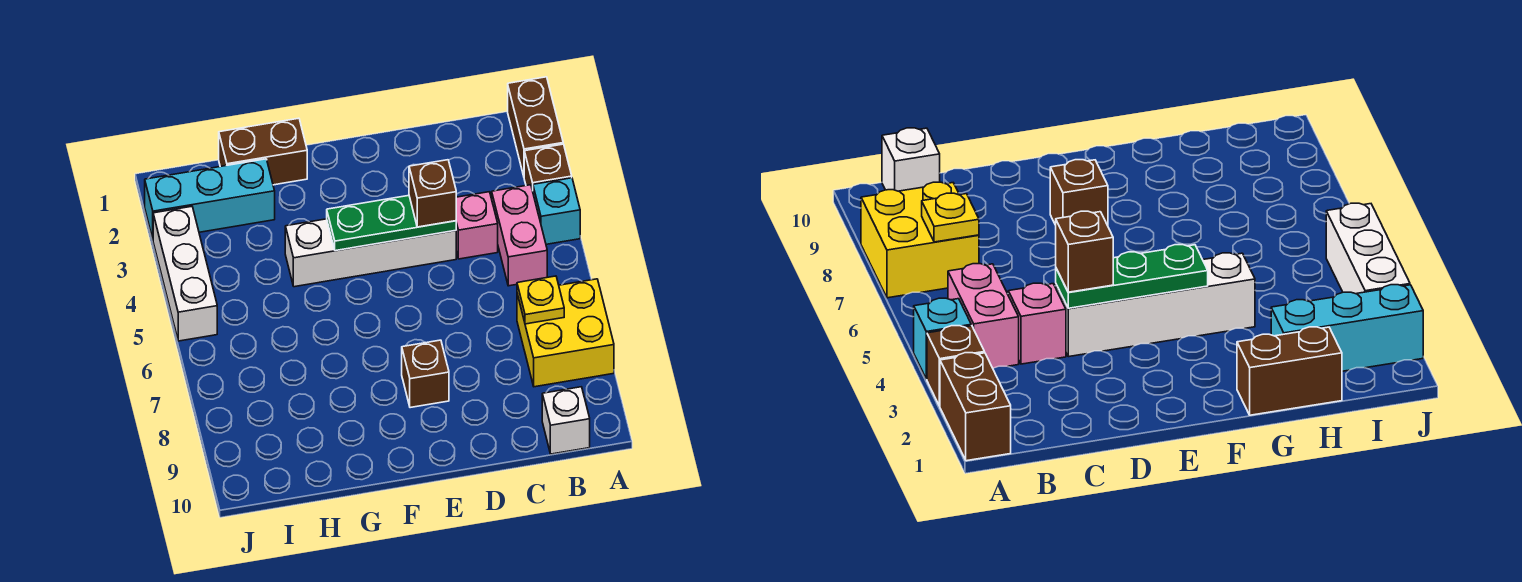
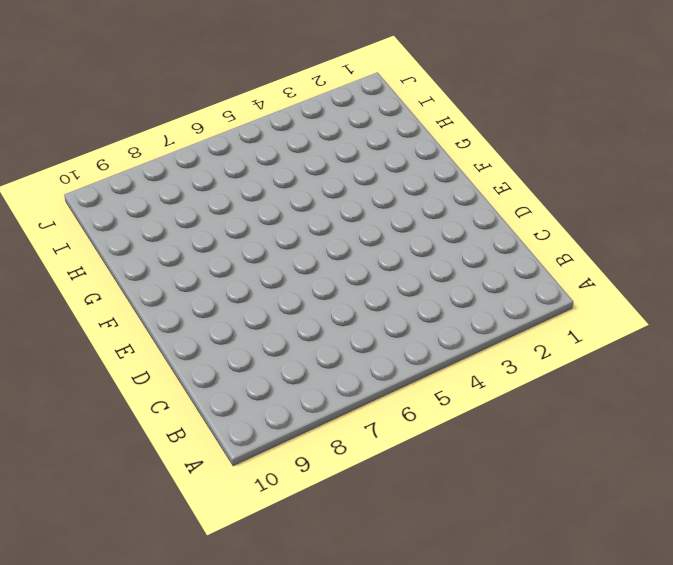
none -> brown brick A1:A2 level 1
none -> brown brick A3 level 1
none -> cyan brick A4 level 1

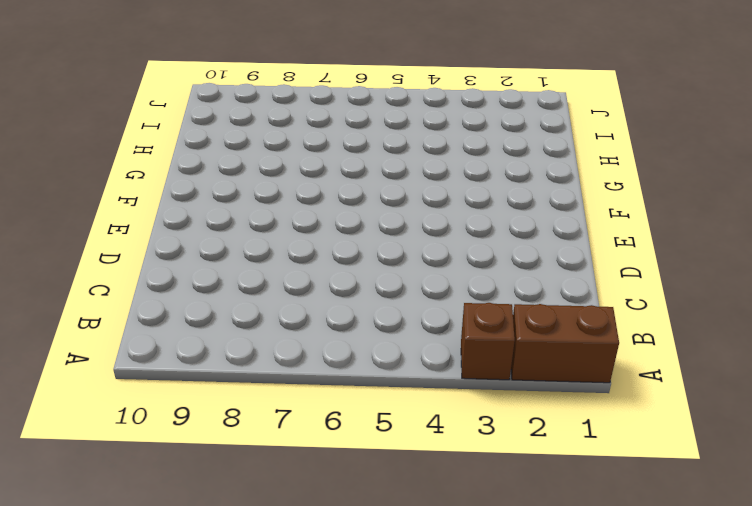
none -> cyan brick A4 level 1
none -> yellow brick A7:B8 level 1
none -> pink brick B4:B5 level 1

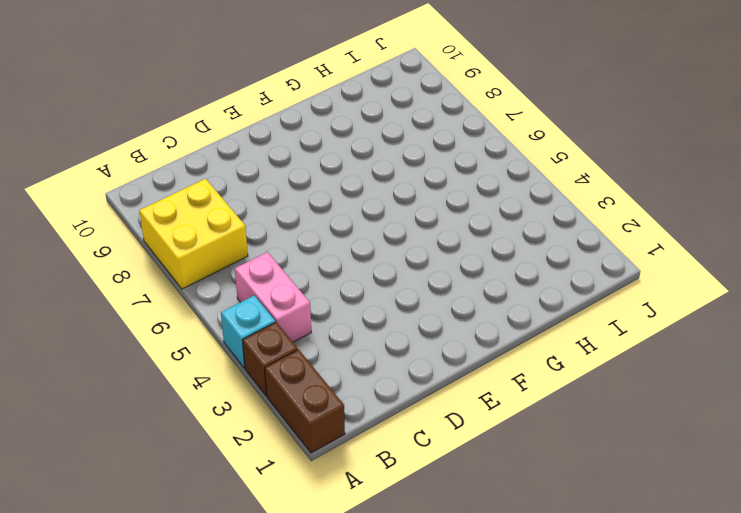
none -> white brick B10 level 1
none -> pink brick C4 level 1
none -> white brick D4:G4 level 1

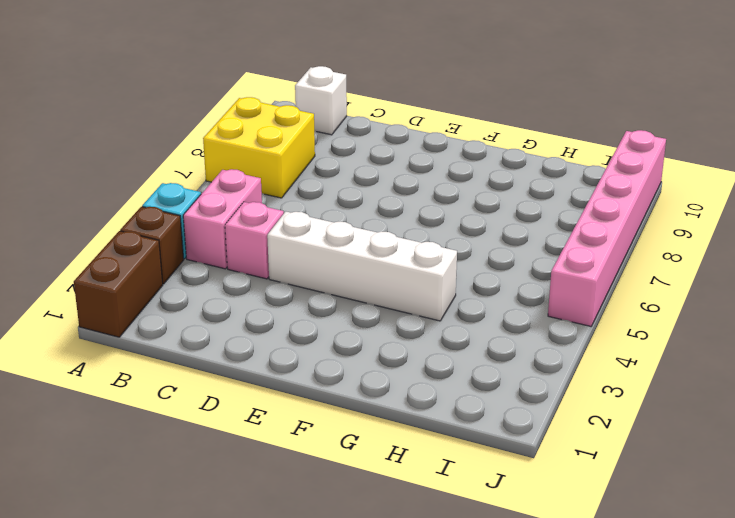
pink brick J5:J10 level 1 -> white brick J3:J5 level 1
none -> brown brick E8 level 1
none -> brown brick G1:H1 level 1
none -> cyan brick H2:J2 level 1

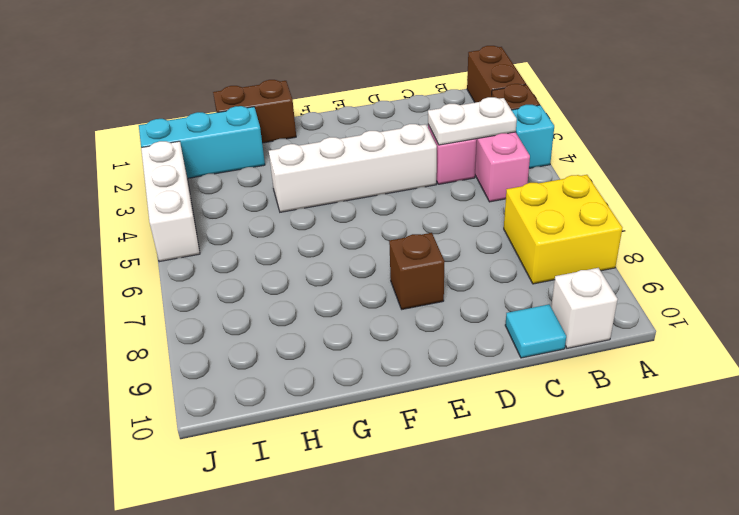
white plate B4:C4 level 2 -> none
cyan tile C10 level 1 -> none
none -> yellow plate B7 level 2
none -> green plate D4:F4 level 2
none -> brown brick D4 level 3

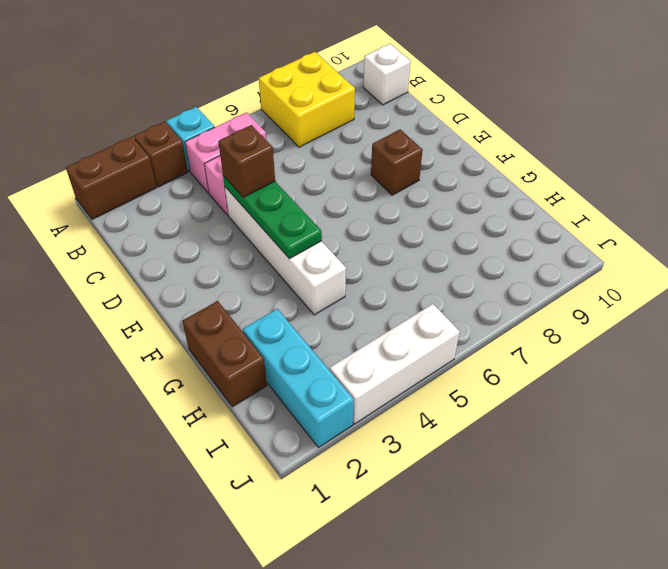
none -> yellow plate B7 level 2

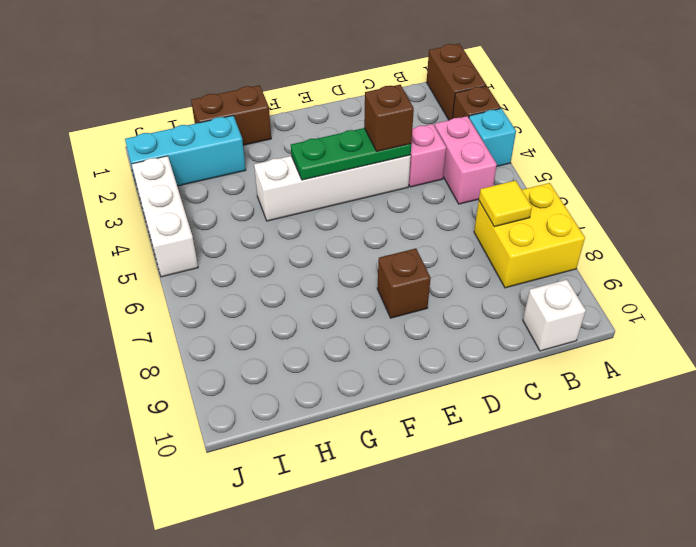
yellow tile B7 level 2 -> yellow plate B7 level 2

